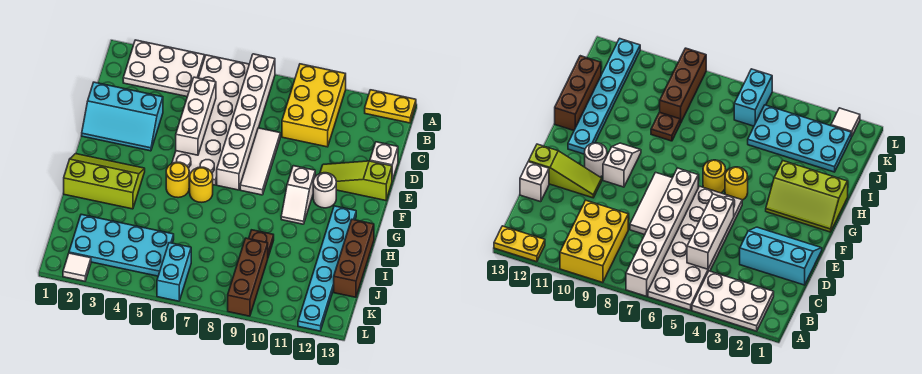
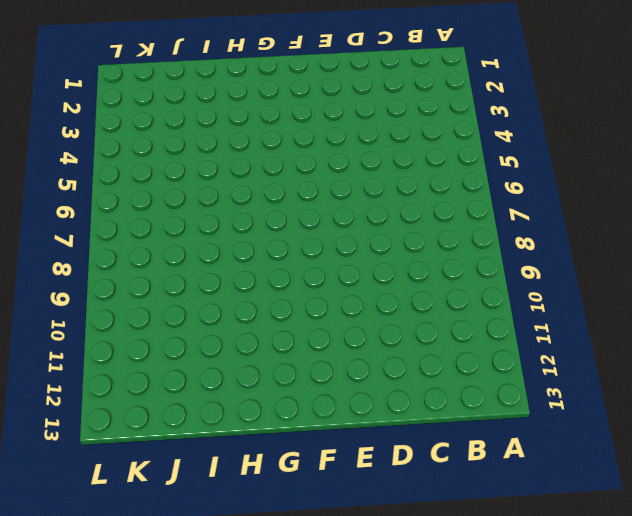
none -> white plate A2:B4 level 1
none -> white plate A5:F6 level 1
none -> white brick A7:F7 level 1

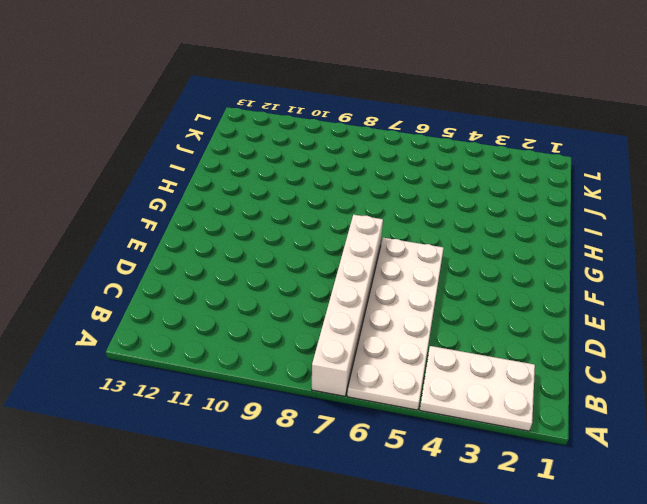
none -> yellow brick A9:C10 level 1
none -> yellow plate A12:A13 level 1
none -> cyan slope D1:E3 level 1 top D

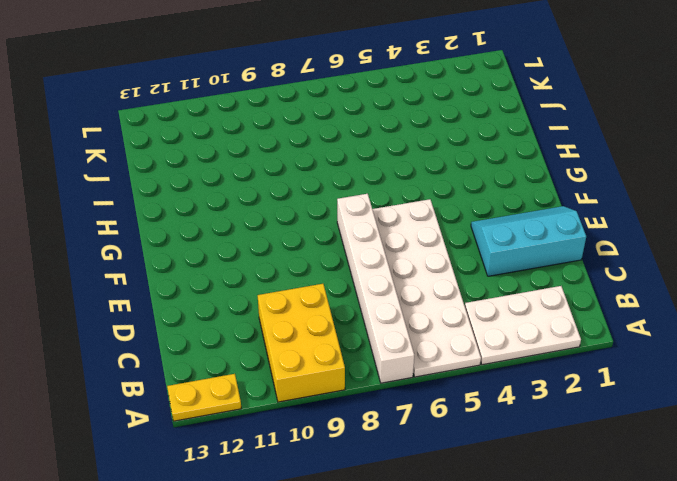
none -> white tile D8:F8 level 1
none -> white brick D13 level 1
none -> lime slope E11:E13 level 1 top 13

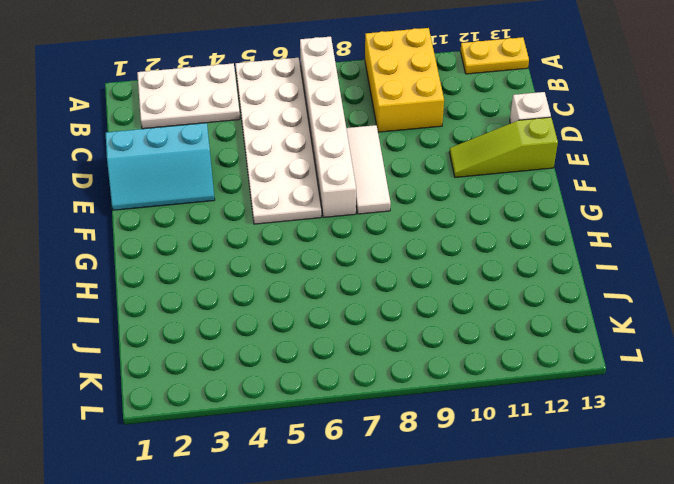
none -> white slope F10:G10 level 1 top F
none -> white round brick F11 level 1
none -> lime slope G1:H3 level 1 top H

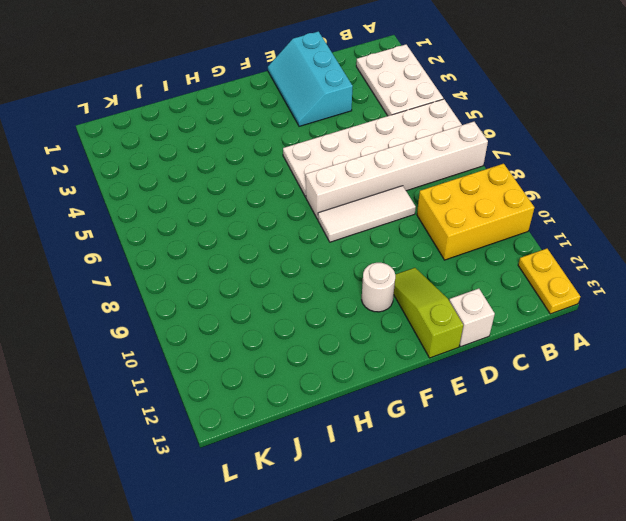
none -> white slope F10:G10 level 1 top F
none -> lime slope G1:H3 level 1 top H
none -> yellow round brick G5 level 1

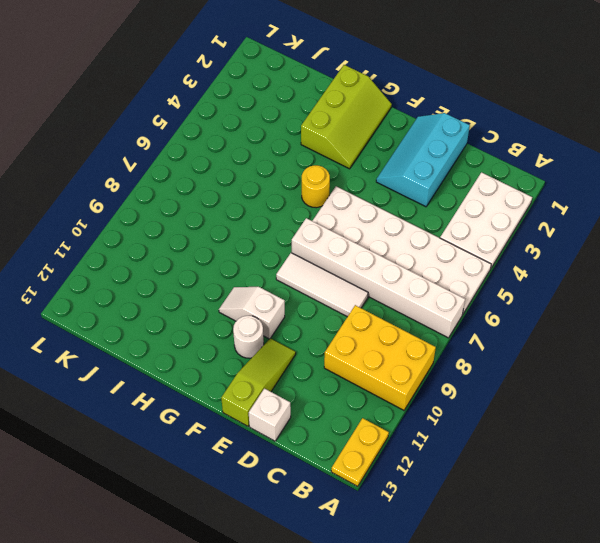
none -> yellow round brick G6 level 1
none -> cyan plate G12:L12 level 1
none -> brown brick H13:J13 level 1

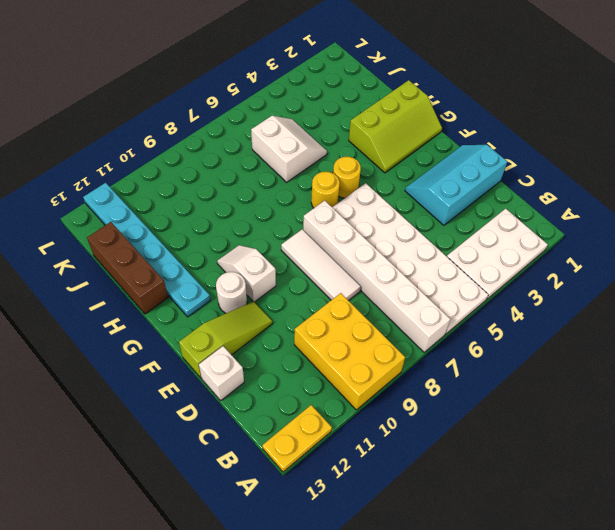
white slope I5:J6 level 1 top 6 -> cyan plate J2:K5 level 1
none -> brown plate I9 level 1
none -> brown brick J9:L9 level 1
none -> cyan brick K6:L6 level 1

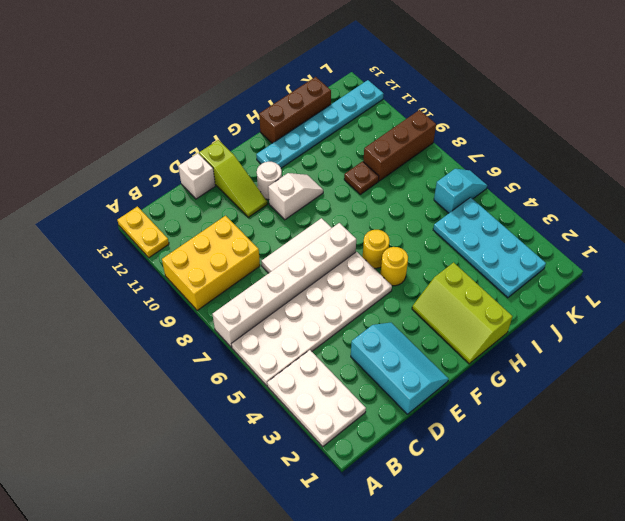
cyan slope K6:L6 level 1 top K -> cyan brick K6:L6 level 1
none -> white tile L2 level 1
none -> white brick C5:E5 level 2

